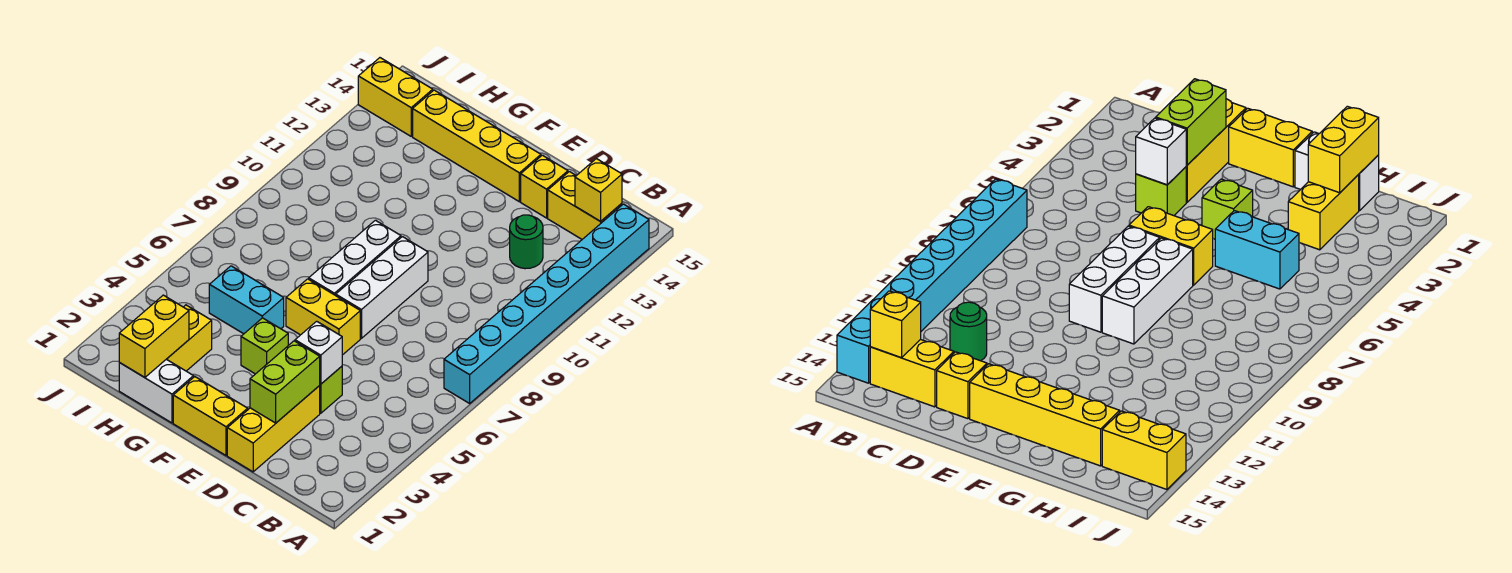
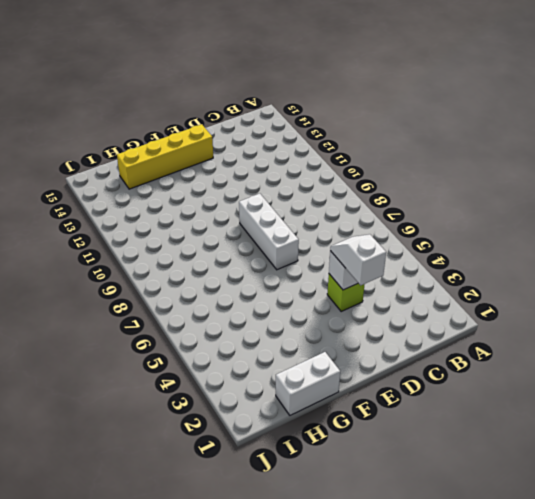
white slope D3:D4 level 3 top 3 -> none
none -> cyan brick A7:A14 level 1
none -> yellow brick B14:C14 level 1
none -> green round brick C12 level 1

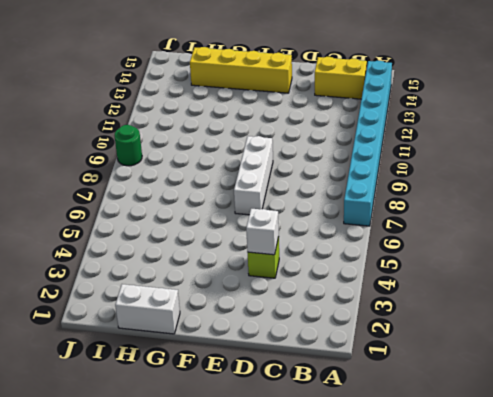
green round brick J9 level 1 -> green round brick C12 level 1
none -> yellow brick D1:D3 level 1
none -> yellow brick D14 level 1
none -> yellow brick E1:F1 level 1

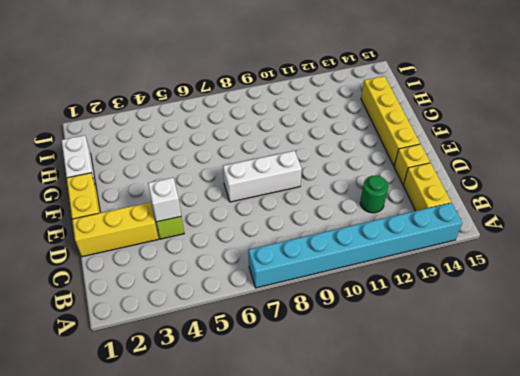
none -> yellow brick E6:F6 level 1
none -> lime brick F4 level 1
none -> white brick F7:F9 level 1

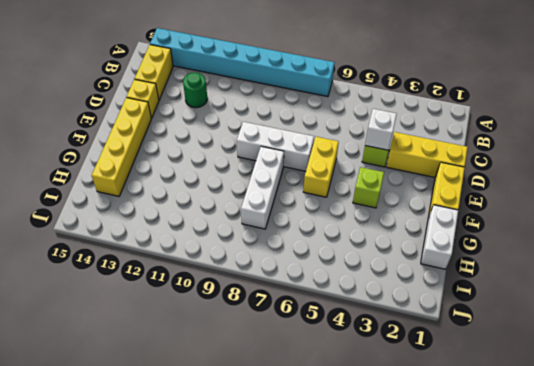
white brick F8:H8 level 1 -> white brick F7:F9 level 1
none -> cyan brick G5:H5 level 1
none -> yellow brick H2:H3 level 1
none -> yellow brick I14:J14 level 1

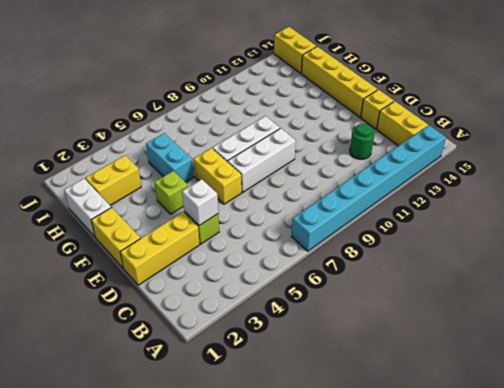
none -> yellow brick B14 level 2
none -> lime brick D2:D3 level 2
none -> yellow brick H1:H2 level 2

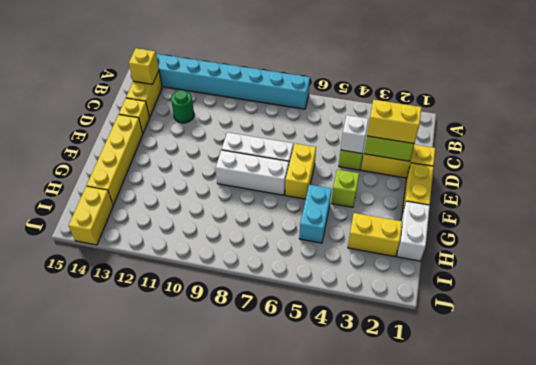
yellow brick D2:D3 level 3 -> yellow brick H1:H2 level 2

